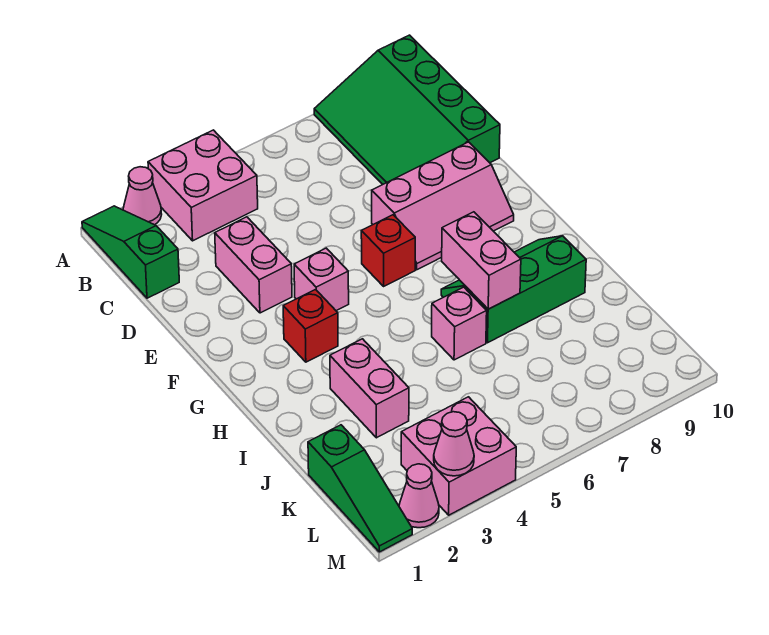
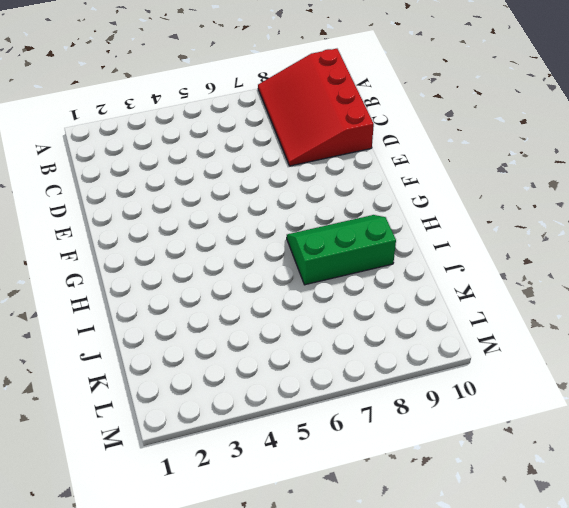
red slope A8:D10 level 1 top 10 -> green slope A8:D10 level 1 top 10
none -> green slope A1:C1 level 1 top C
none -> pink cone A2 level 1
none -> pink brick A3:B4 level 1

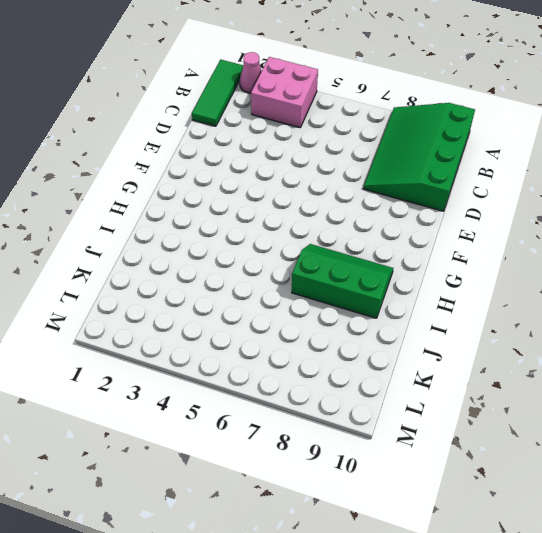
green tile A1:C1 level 1 -> green slope A1:C1 level 1 top C
none -> pink brick D3:E3 level 1
none -> pink slope E7:F9 level 1 top E
none -> pink brick F4 level 1

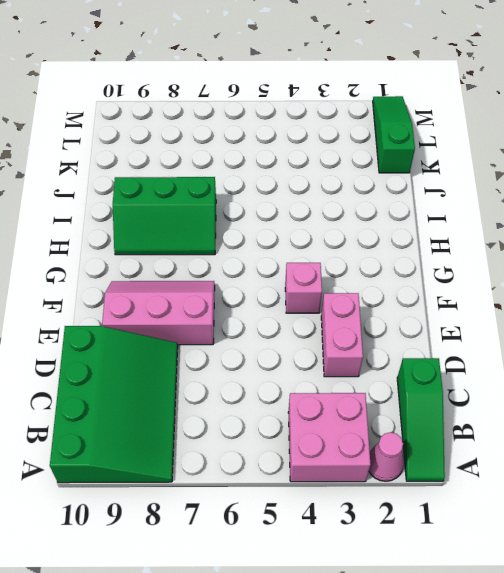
none -> red brick F6 level 1
none -> red brick G3 level 1
none -> pink brick I3:J3 level 1

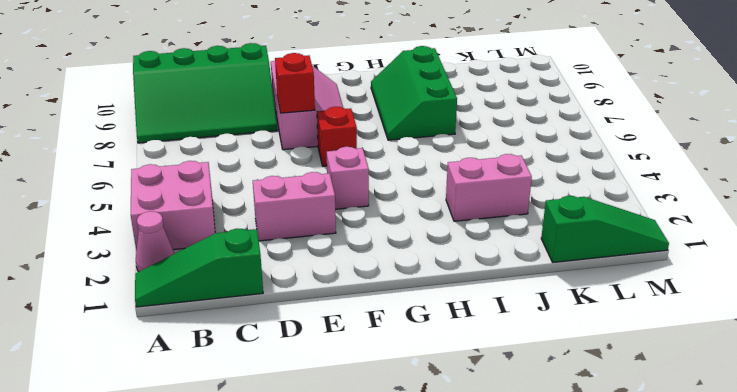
red brick E7 level 2 -> red brick G3 level 1
none -> pink brick I6 level 1
none -> pink brick L3:M4 level 1
none -> pink cone M2 level 1

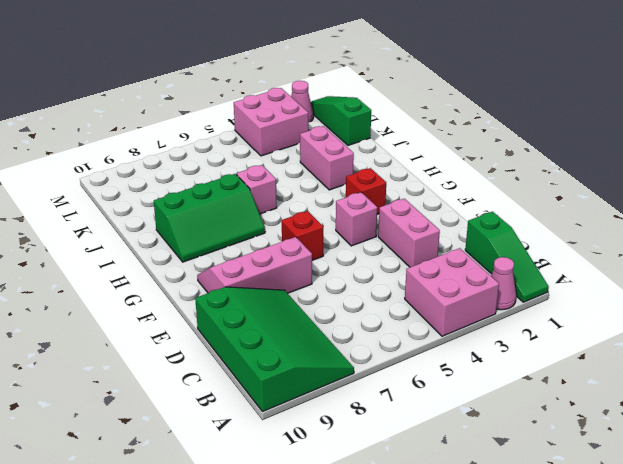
none -> pink brick H7:I7 level 2
none -> pink cone M3 level 2

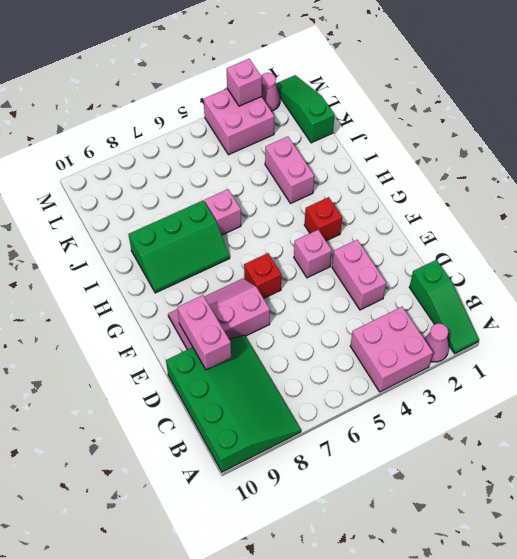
pink brick D9:E9 level 2 -> pink brick H7:I7 level 2
pink brick M3 level 2 -> pink cone M3 level 2

